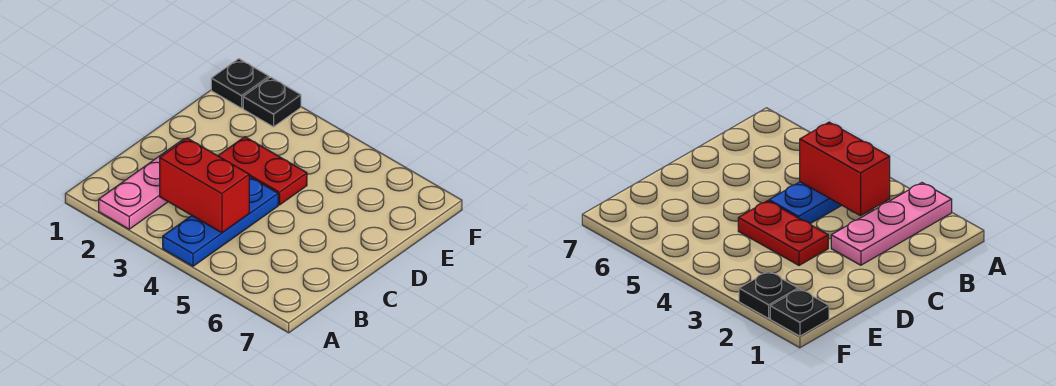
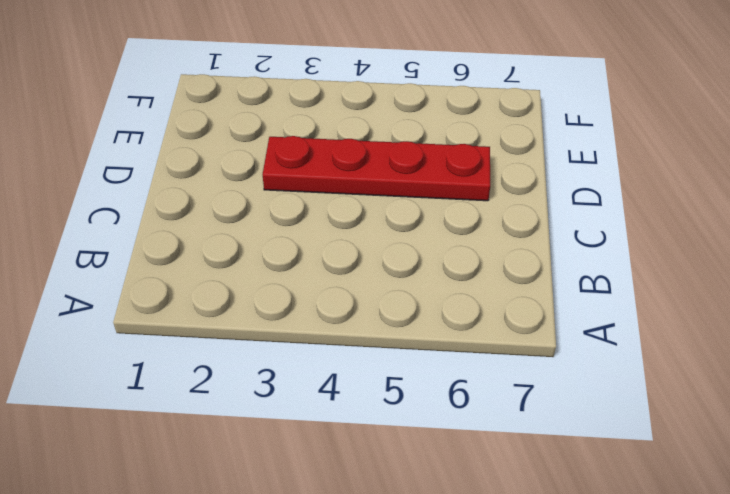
red plate D3:D6 level 1 -> red plate D3:D4 level 1
none -> pink plate A2:C2 level 1
none -> blue plate A4:C4 level 1

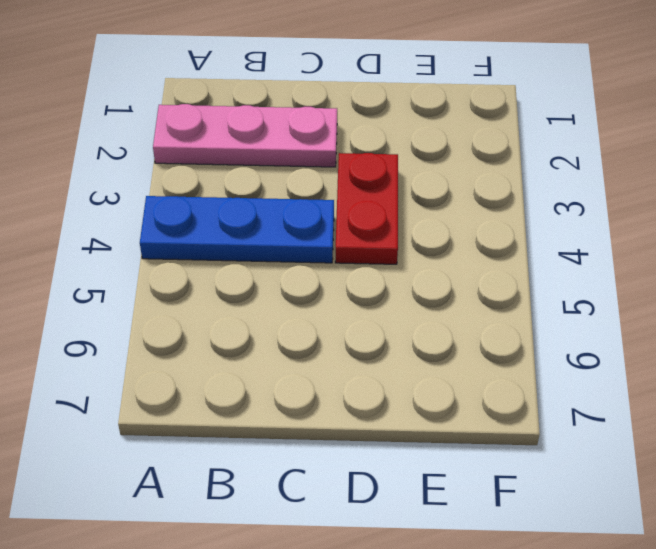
none -> black plate F1 level 1
none -> black plate F2 level 1

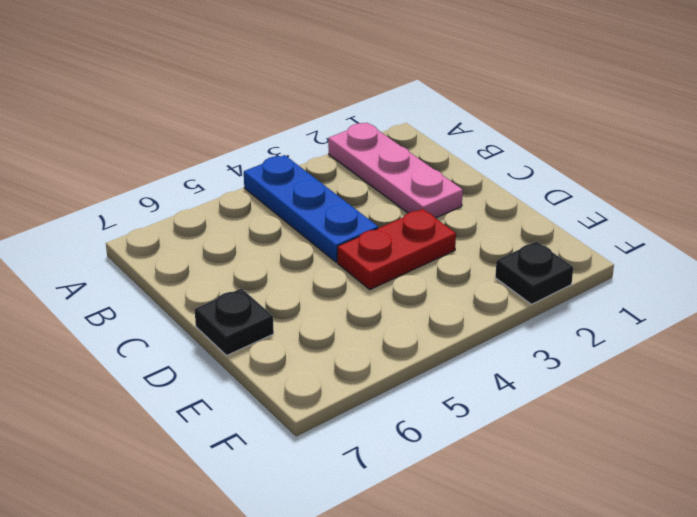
black plate D7 level 1 -> black plate F1 level 1
none -> red brick B3:B4 level 2

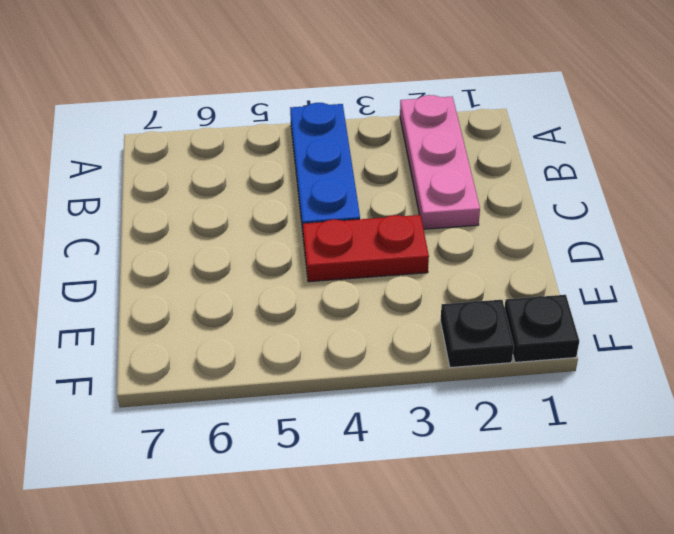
none -> red brick B3:B4 level 2

